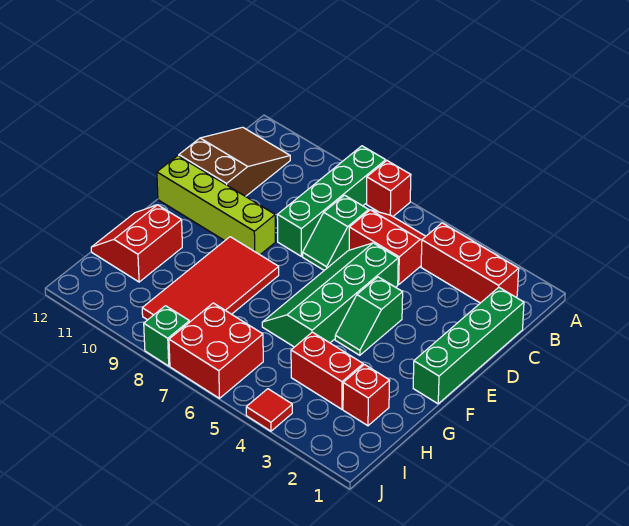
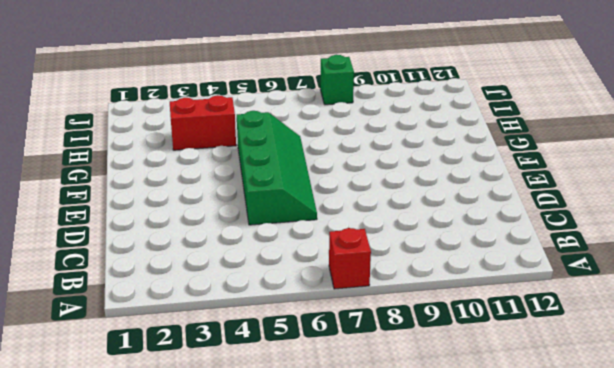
none -> green brick A8:D8 level 1
none -> red brick B2:B4 level 1
none -> red slope B5:C6 level 1 top C

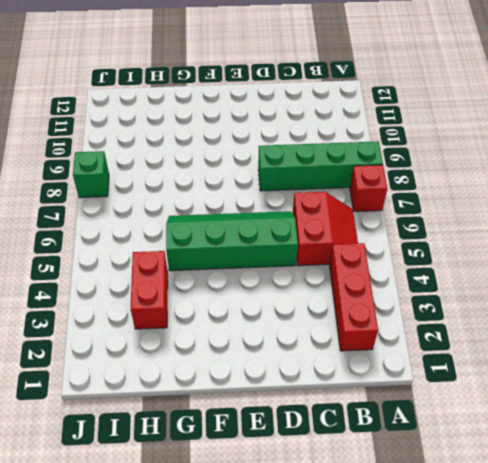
none -> brown slope B11:D12 level 1 top D
none -> green brick C1:F1 level 1
none -> green slope C7:D7 level 1 top C

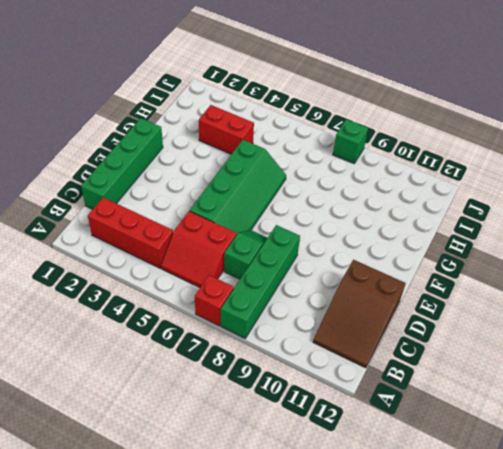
none -> green slope E4:F4 level 1 top E
none -> lime brick E9:E12 level 1
none -> red tile F8:I9 level 1

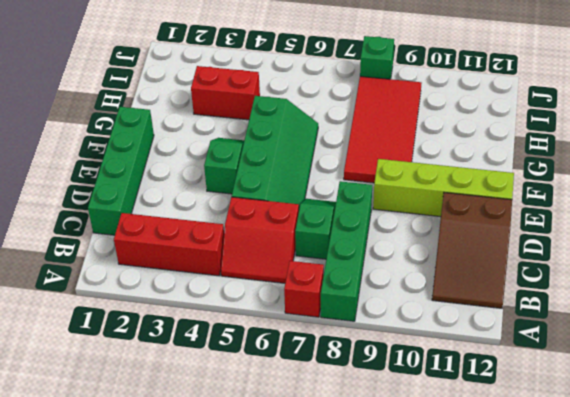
none -> red slope G11:H12 level 1 top 11
none -> red brick H2 level 1
none -> red brick I6:J7 level 1

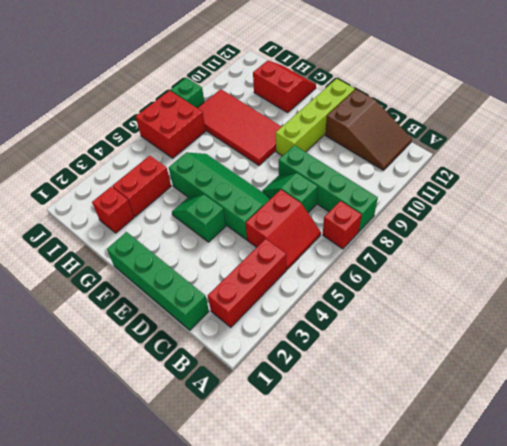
none -> red tile J4 level 1

